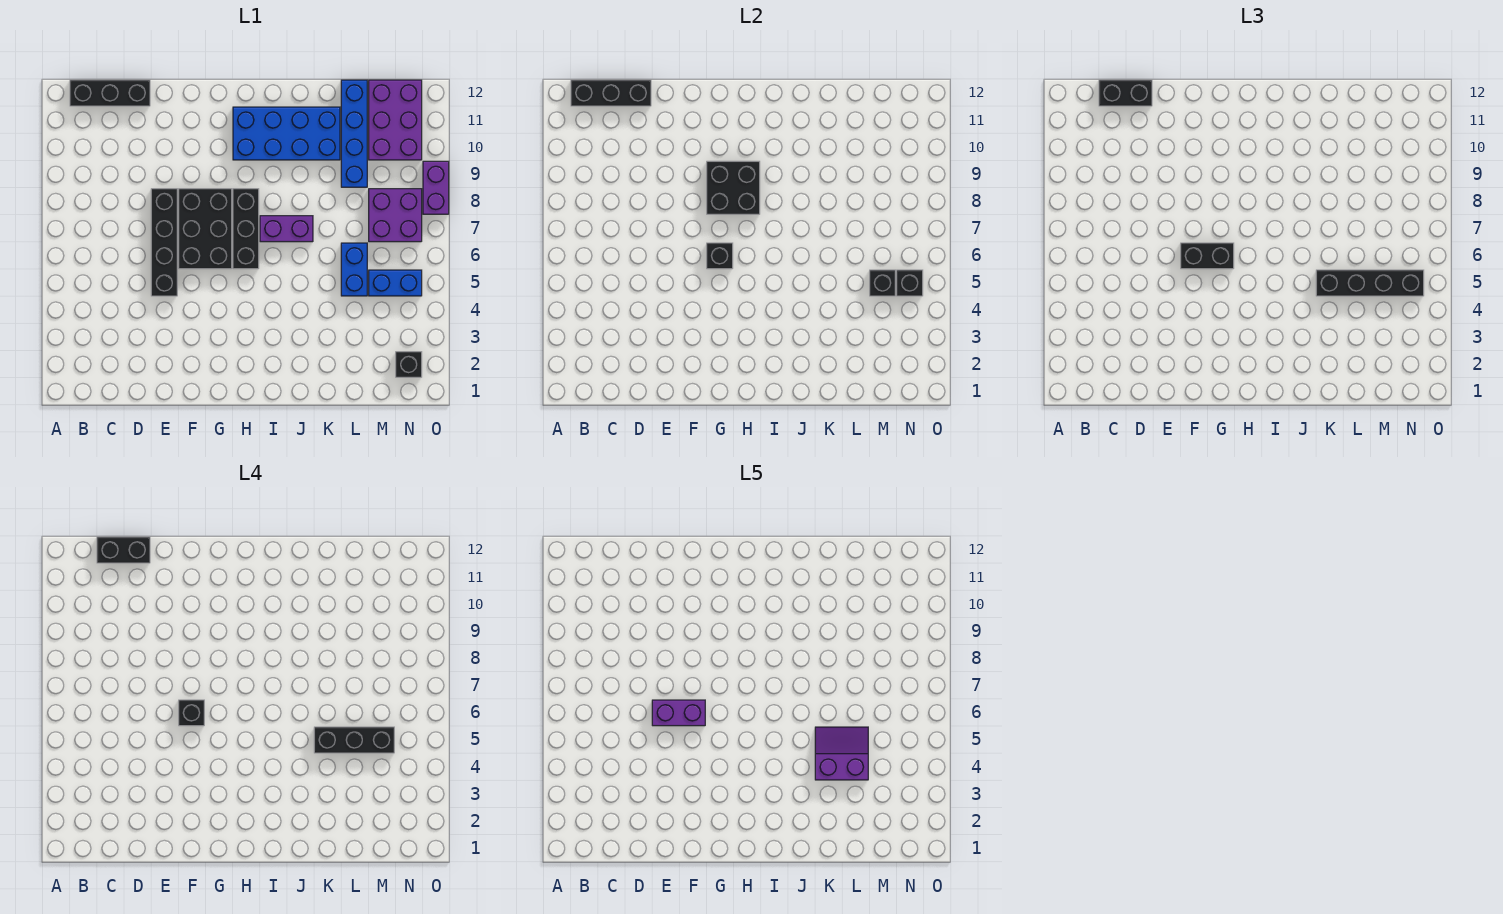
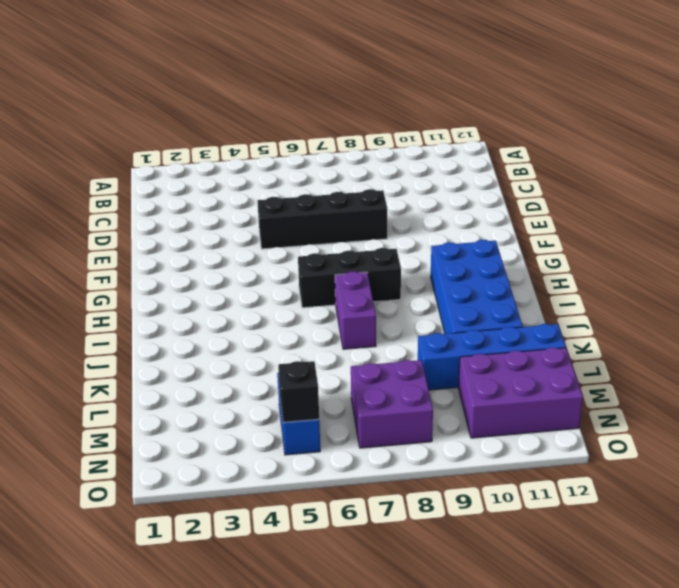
none -> black brick B12:D12 level 1
none -> black brick F6:G8 level 1
none -> blue brick L5:L6 level 1

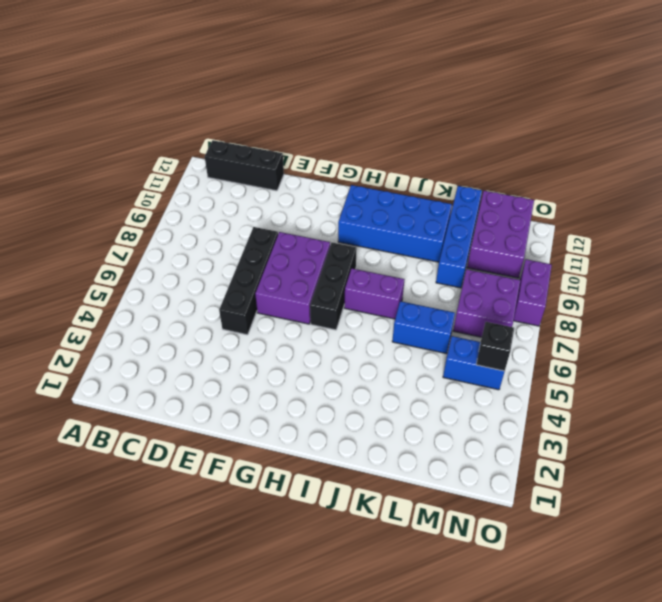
purple brick F6:G8 level 1 -> black brick F6:G8 level 1
blue brick K6:L6 level 1 -> blue brick L5:L6 level 1
none -> black brick N2 level 1
none -> black brick B12:D12 level 2
none -> black brick G6 level 2

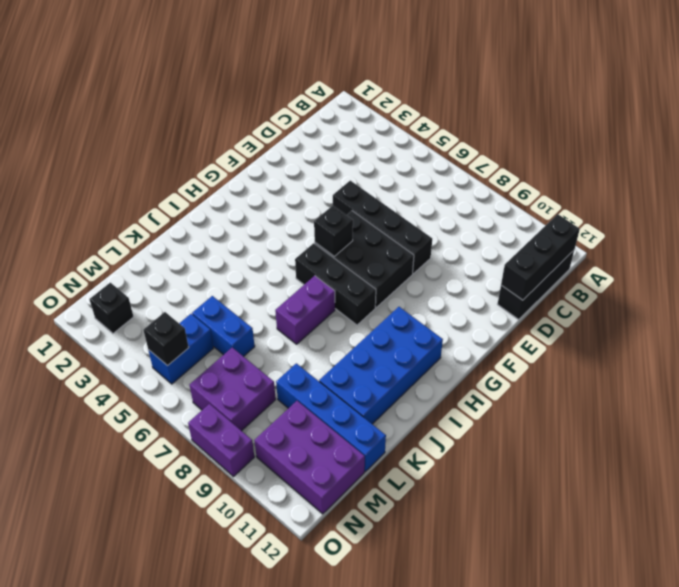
none -> black brick G8:H9 level 2
none -> black brick M5 level 2
none -> black brick C12:D12 level 3

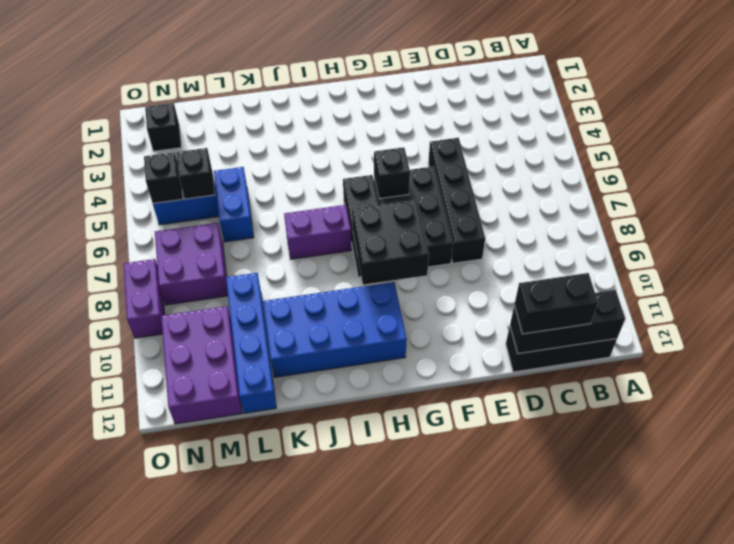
none -> black brick F6:G6 level 3
none -> black brick K5:N5 level 3
none -> black brick C12:D12 level 4

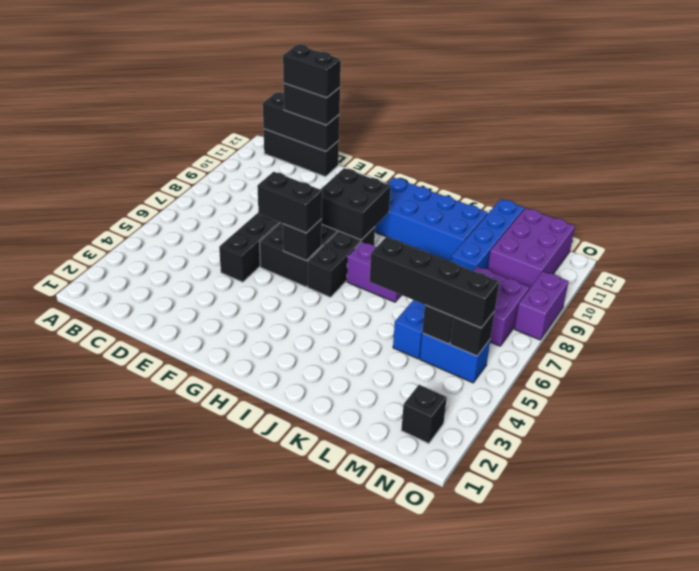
none -> black brick F6 level 4
none -> black brick K5:M5 level 4
none -> purple brick E6:F6 level 5

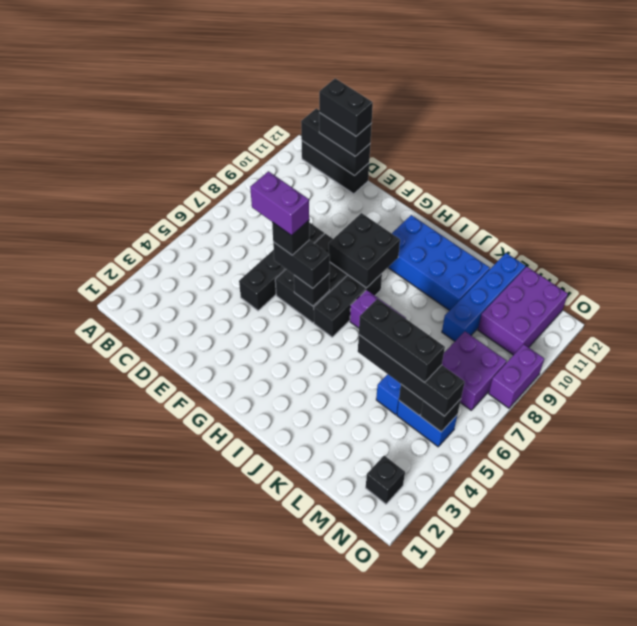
none -> purple slope K4:L5 level 5 top 4

